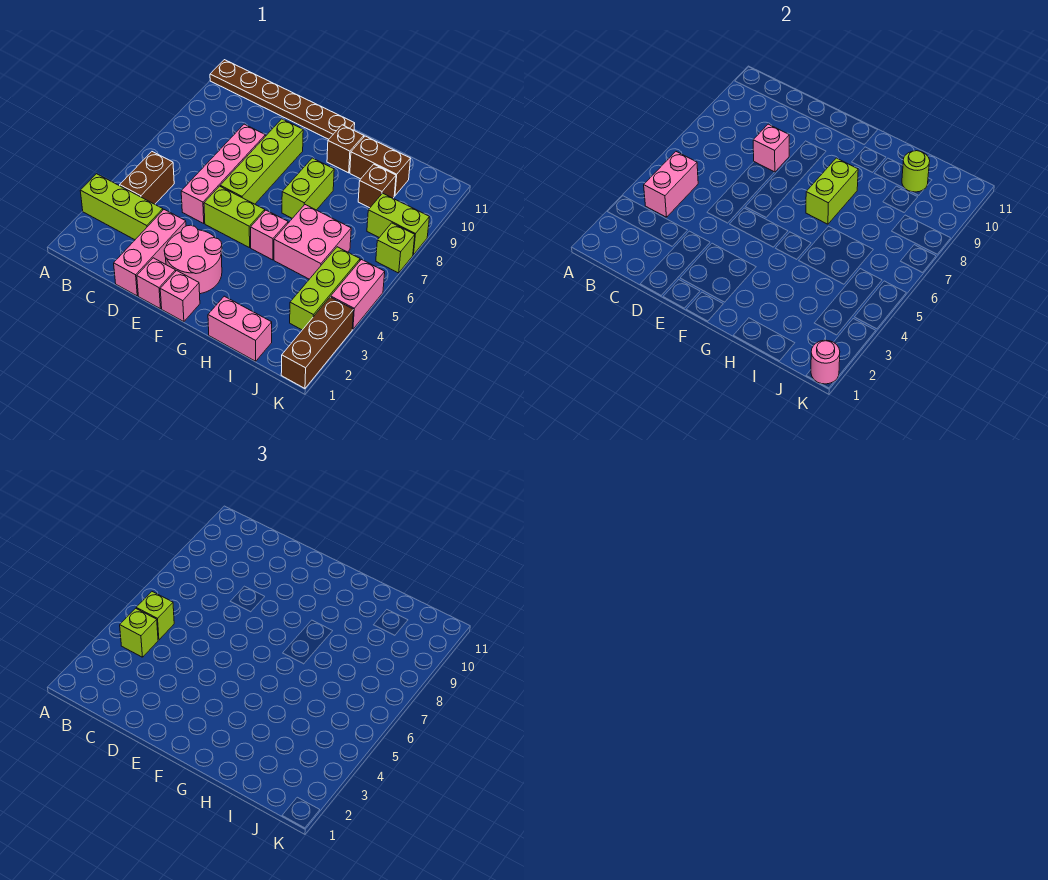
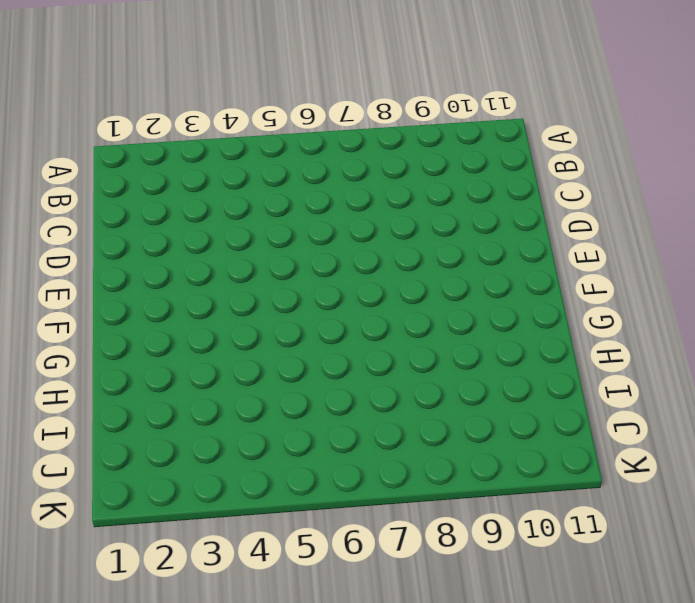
none -> lime brick A3:C3 level 1
none -> brown plate A11:F11 level 1
none -> brown brick B4:B5 level 1

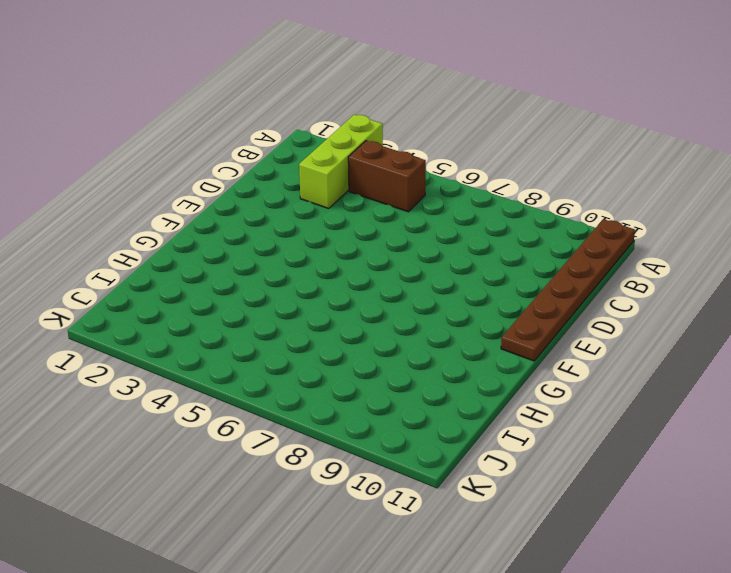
none -> pink brick D1:D3 level 1
none -> pink brick D5:D8 level 1
none -> pink brick E1 level 1

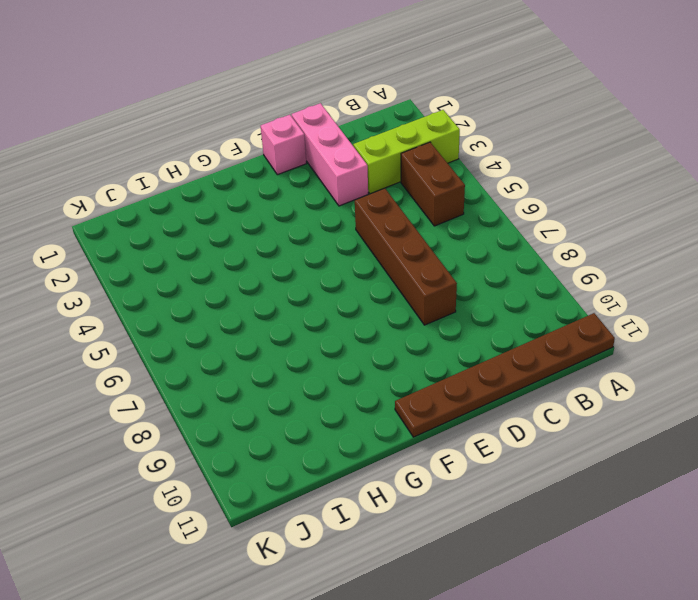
brown brick D5:D8 level 1 -> pink brick D5:D8 level 1
none -> pink round brick E2:F3 level 1
none -> lime brick E5:F5 level 1
none -> lime brick E6:E9 level 1

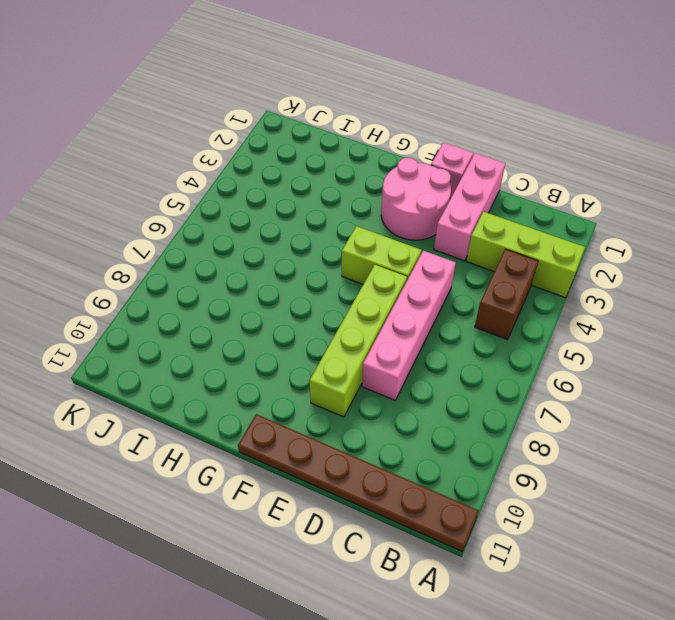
none -> pink brick F1 level 1
none -> pink brick G5 level 1
none -> lime brick G7:G8 level 1

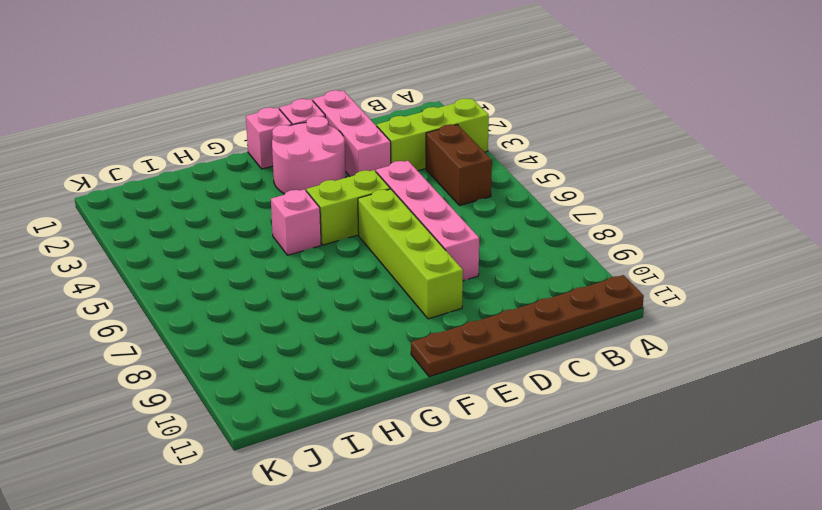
none -> lime brick G7:G8 level 1
none -> brown brick G10 level 1
none -> pink brick H1:I1 level 1

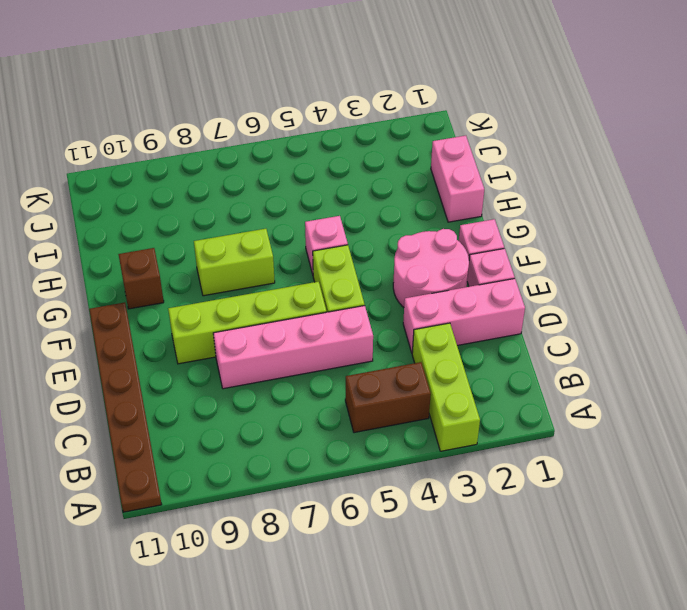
none -> pink brick H5:I6 level 1
none -> brown brick H10:I10 level 1
none -> brown brick I9 level 1

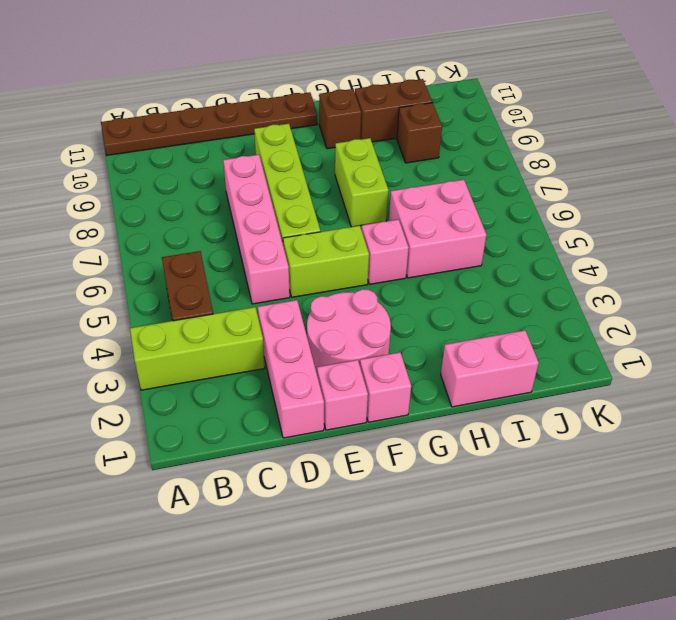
none -> lime brick J3:J5 level 1
none -> lime brick J8:K8 level 1
none -> brown brick K1:K3 level 1

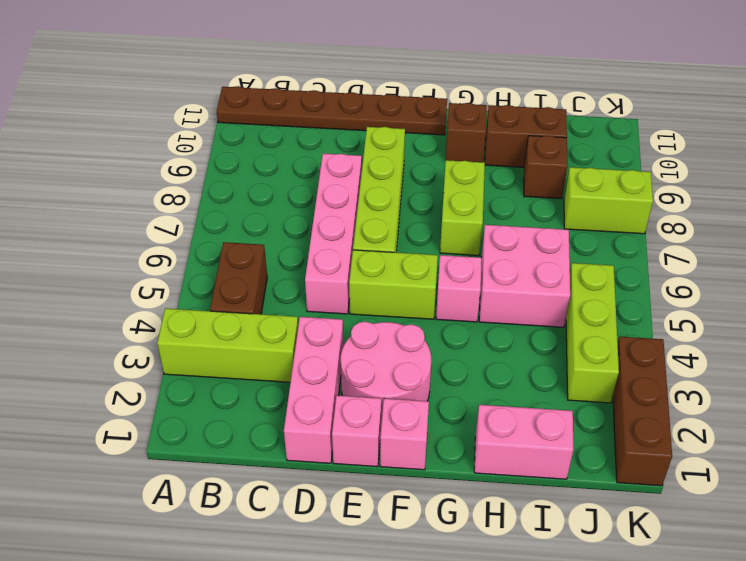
none -> pink brick K4:K5 level 1
none -> lime brick K7 level 1
none -> pink brick B4:B5 level 2

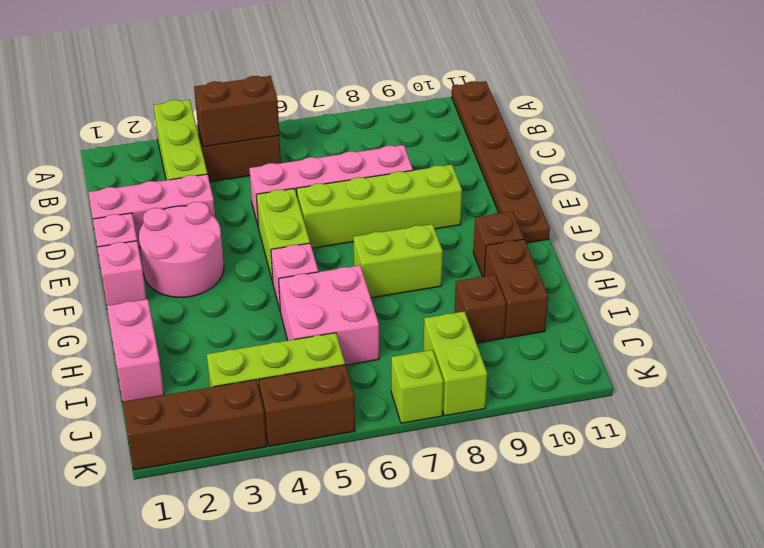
brown brick B4:B5 level 2 -> pink brick B4:B5 level 2
brown brick K4:K5 level 1 -> pink brick K4:K5 level 1
none -> pink brick D8 level 2
none -> lime brick G7:G8 level 2
none -> lime round brick I10 level 2

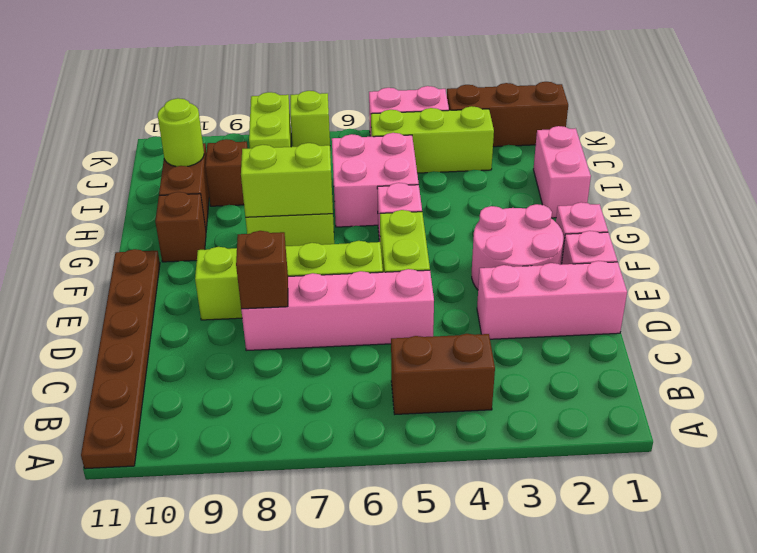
brown brick D8 level 2 -> pink brick D8 level 2
none -> lime brick A3:C3 level 1
none -> pink brick B4:B5 level 2
none -> pink round brick K1 level 2

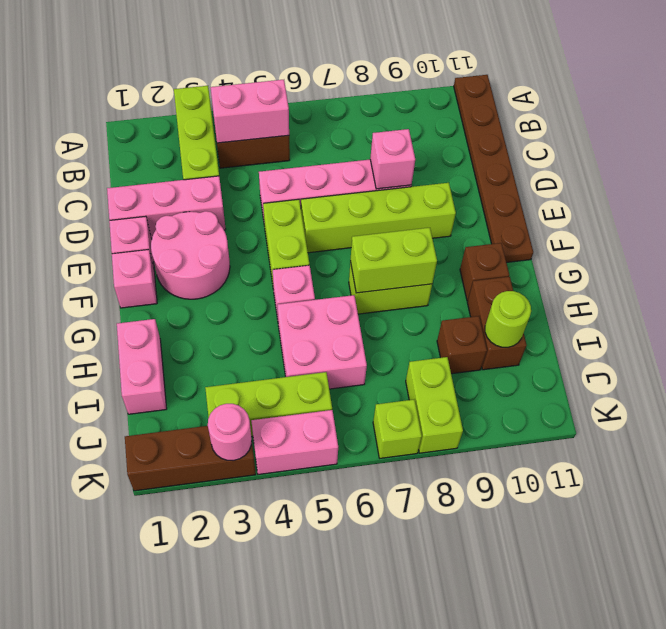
pink round brick K3 level 2 -> pink round brick K1 level 2
none -> lime brick B4 level 3
none -> lime brick B5 level 3

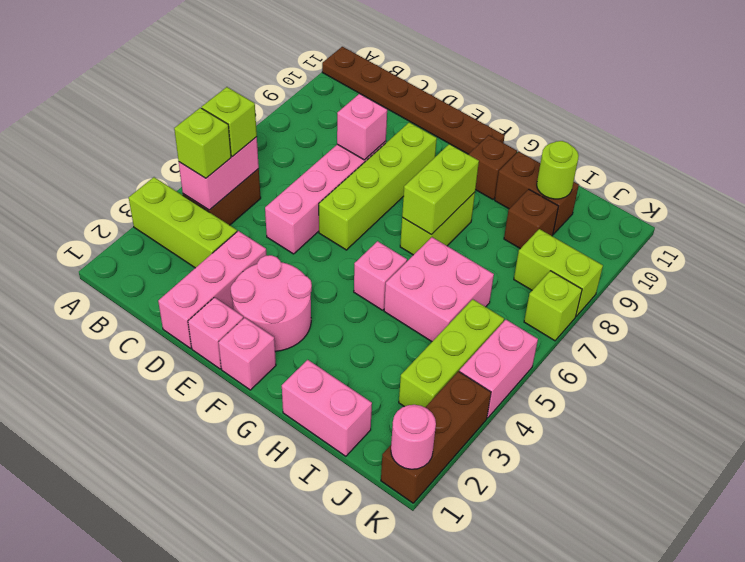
none -> lime brick E5:F5 level 1

